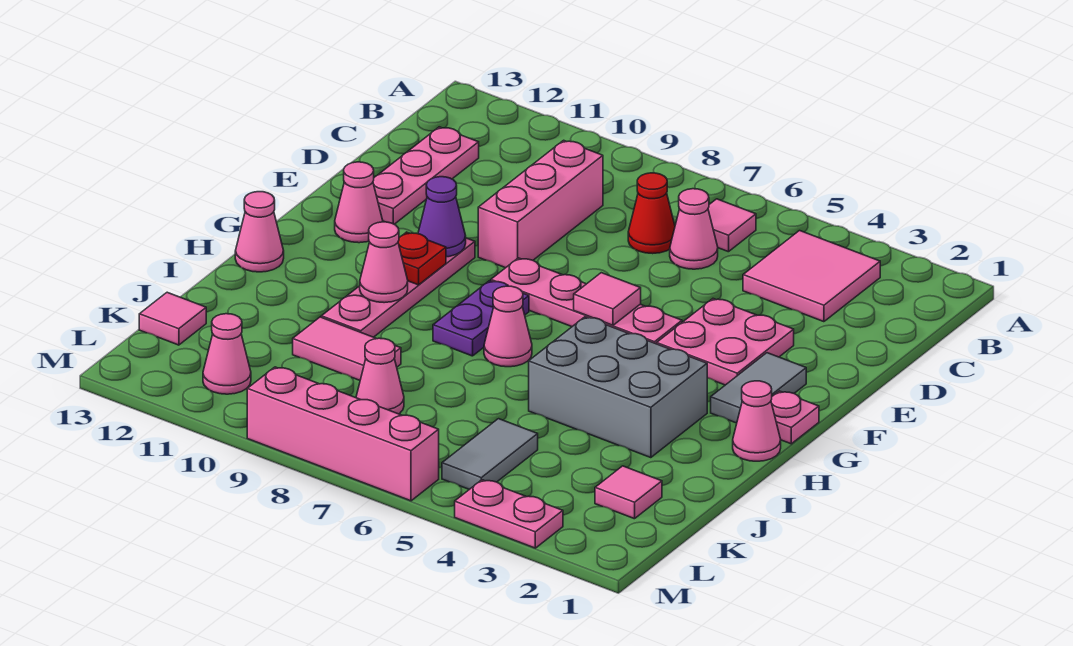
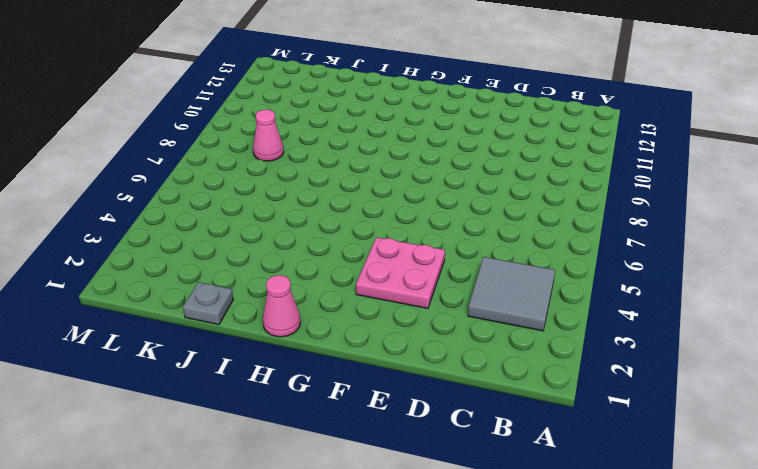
grey tile B3:C4 level 1 -> pink tile B3:C4 level 1
grey plate J1 level 1 -> none
none -> pink tile B6 level 1
none -> pink cone C6 level 1
none -> red cone C7 level 1

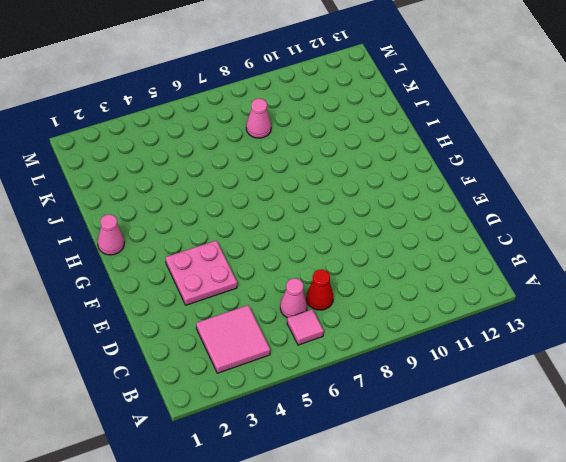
none -> pink brick C9:E9 level 1
none -> pink plate C12:E12 level 1
none -> grey tile F2:G2 level 1

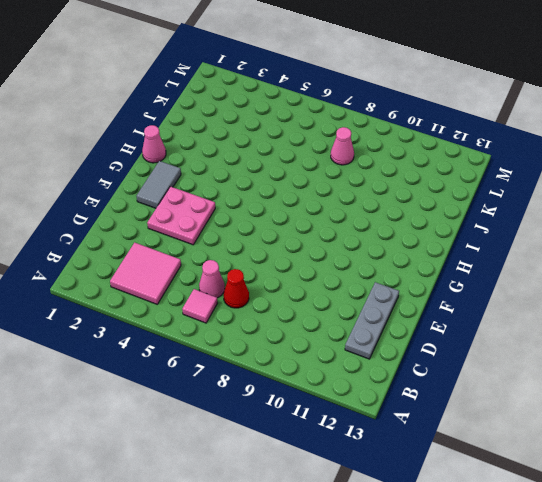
grey plate C12:E12 level 1 -> pink plate C12:E12 level 1
none -> pink brick C9:E9 level 1
none -> pink plate F5:F8 level 1
none -> pink plate F10:I10 level 1

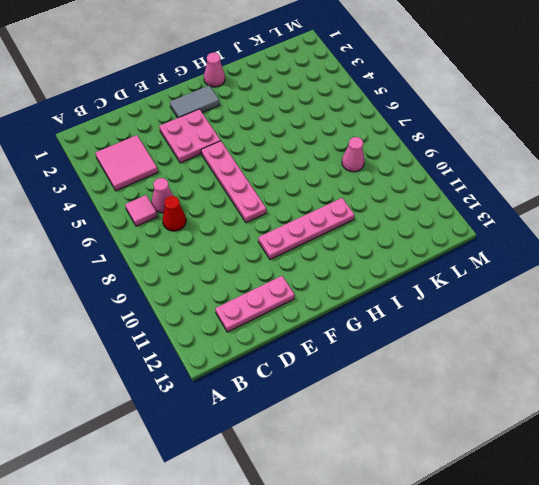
none -> pink brick C9:E9 level 1
none -> pink cone F12 level 1
none -> pink plate G1 level 1

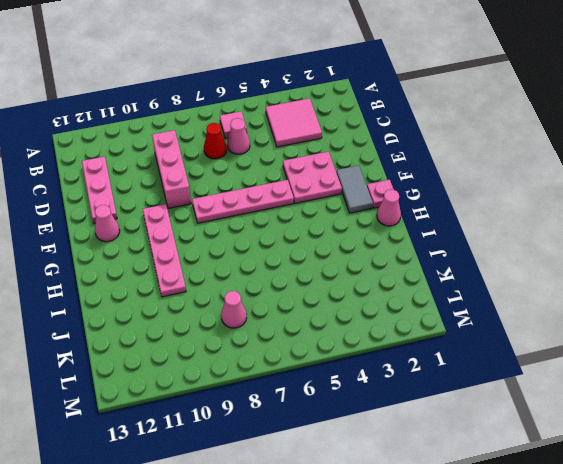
none -> purple plate G8:H8 level 1
none -> grey brick H3:I5 level 1
none -> pink cone H7 level 1

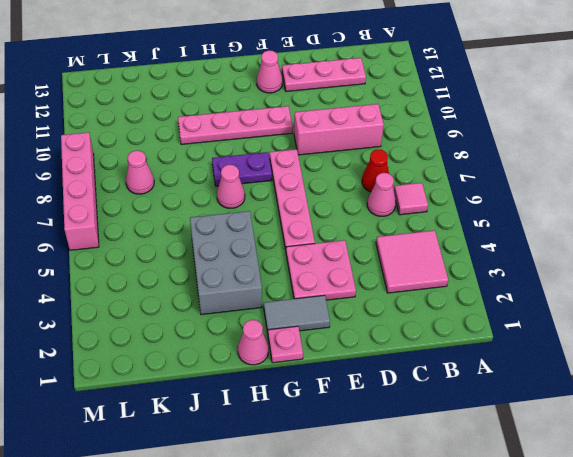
none -> pink cone H13 level 1
none -> pink tile J9:J10 level 1
none -> pink tile K2 level 1

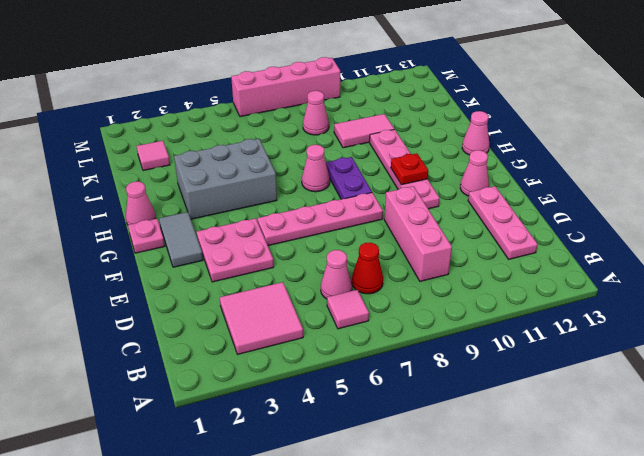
none -> grey tile K5:L5 level 1
none -> pink tile K13 level 1
none -> pink cone L11 level 1

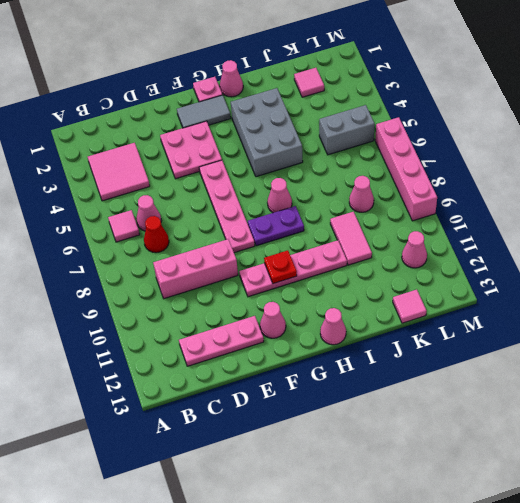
grey brick K5:L5 level 1 -> grey tile K5:L5 level 1
none -> pink plate M3:M4 level 1
none -> pink tile F6 level 2
none -> purple cone F10 level 2

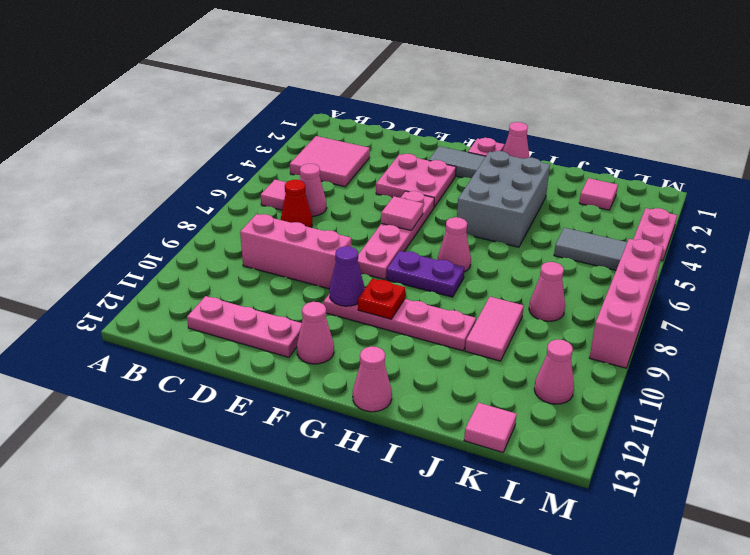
none -> pink cone H10 level 2

